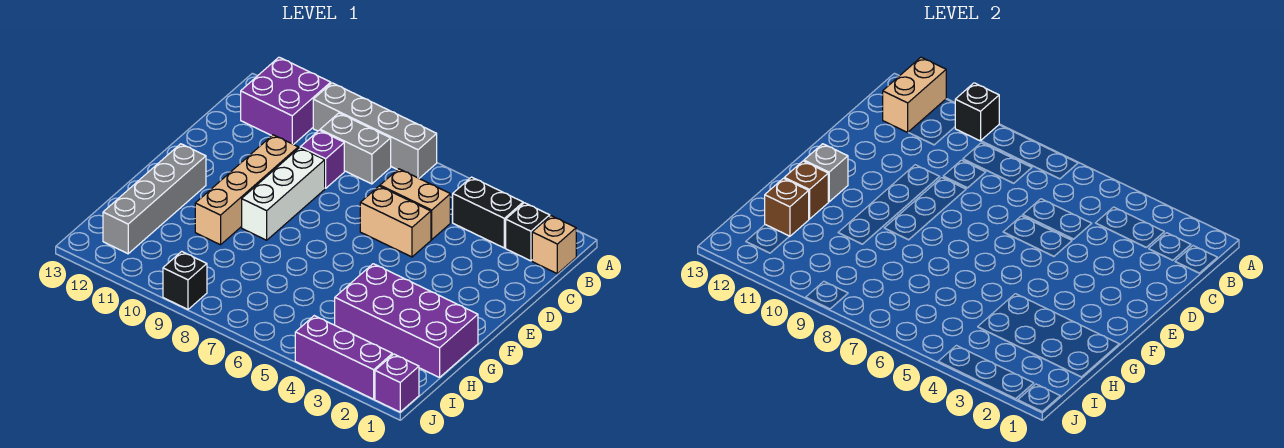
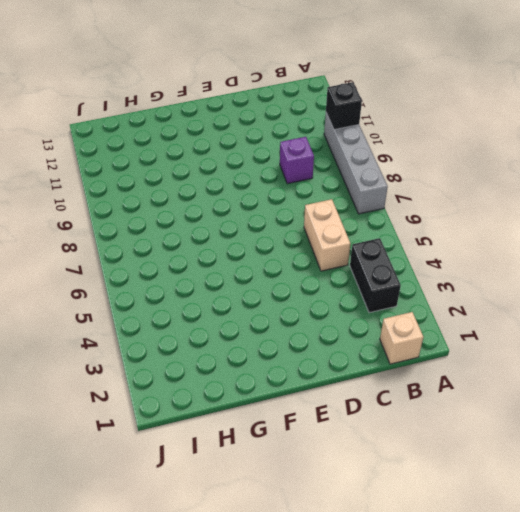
none -> purple brick A11:B12 level 1
none -> black brick B2 level 1
none -> grey brick B8:B9 level 1

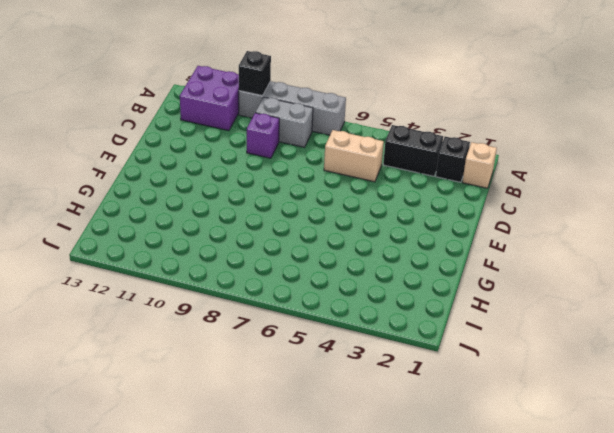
none -> tan brick D5:D6 level 1
none -> white brick D9:F9 level 1
none -> tan brick D10:G10 level 1

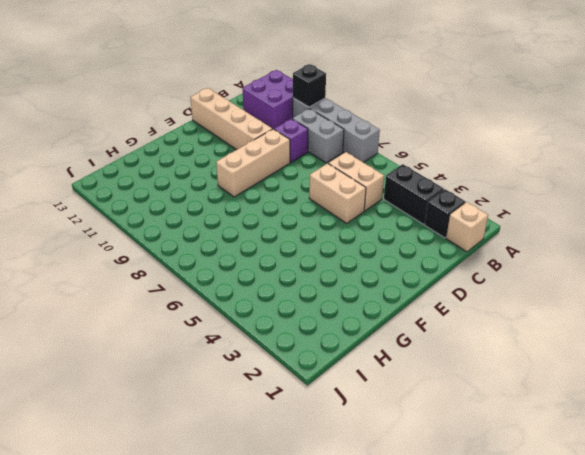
tan brick D9:F9 level 1 -> white brick D9:F9 level 1
tan brick D10:D13 level 1 -> tan brick D10:G10 level 1
none -> grey brick F12:I12 level 1
none -> purple brick G1:H4 level 1
none -> purple brick J1 level 1

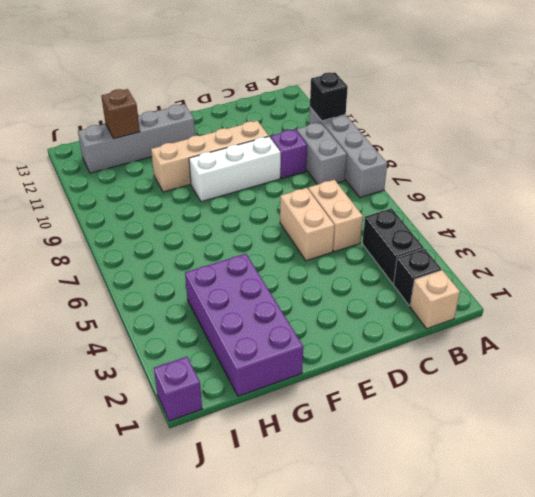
none -> purple brick A11:B12 level 1
none -> purple brick J2:J4 level 1
none -> black brick J9 level 1

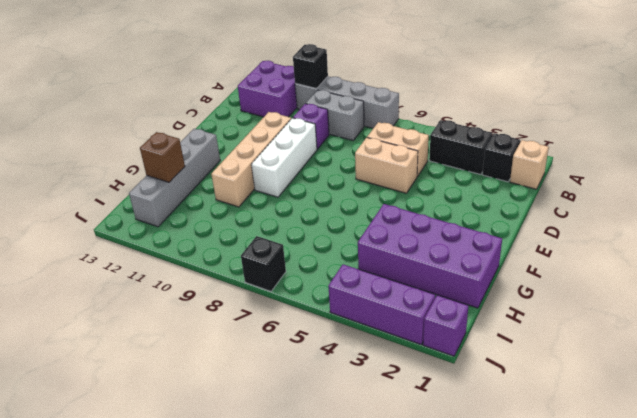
black brick J7 level 1 -> black brick J9 level 1
none -> tan brick A12:B12 level 2
none -> grey brick F12 level 2
none -> brown brick G12 level 2

